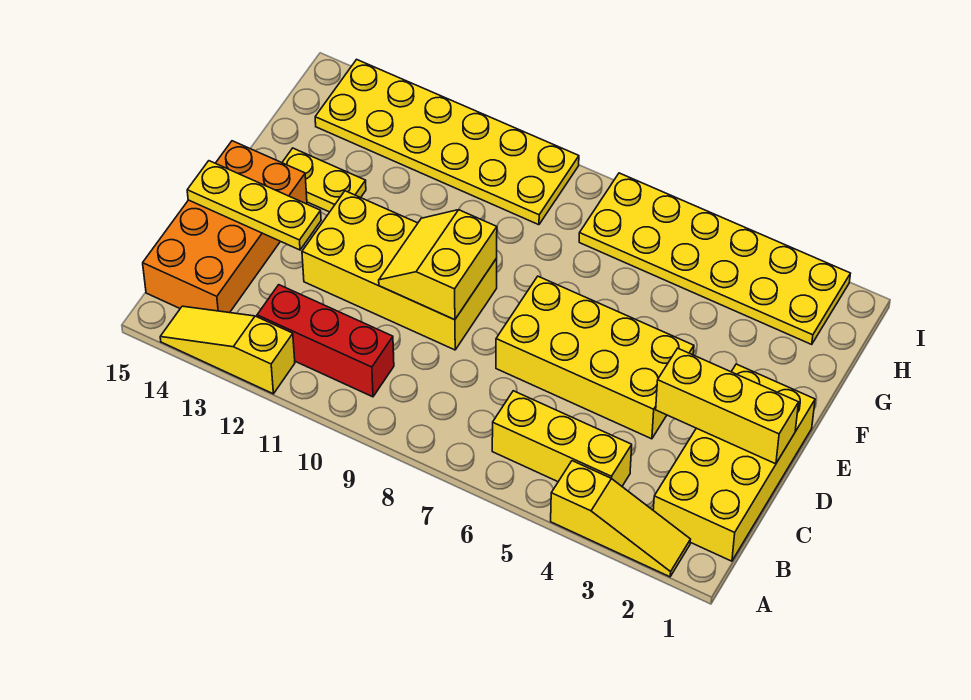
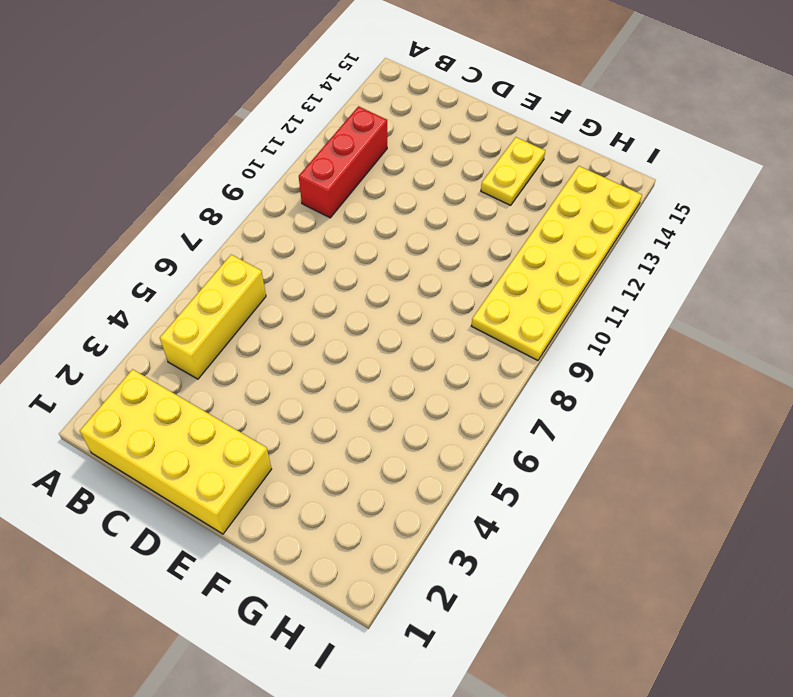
none -> yellow slope A2:A4 level 1 top 4
none -> yellow slope A12:A14 level 1 top 12
none -> orange brick B14:E15 level 1

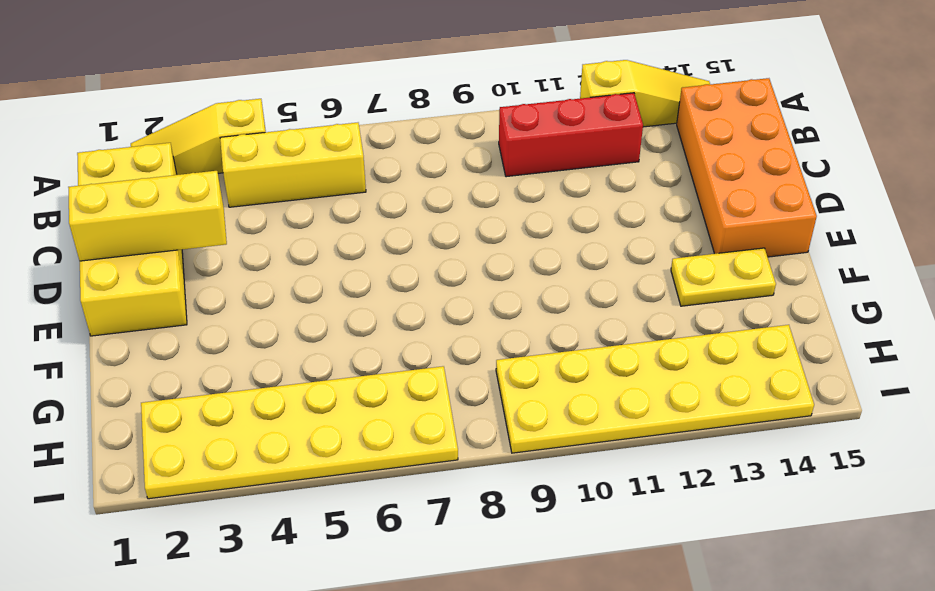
none -> yellow brick D4:E7 level 1
none -> yellow brick D9:E12 level 1
none -> yellow slope D9:E10 level 2 top 9

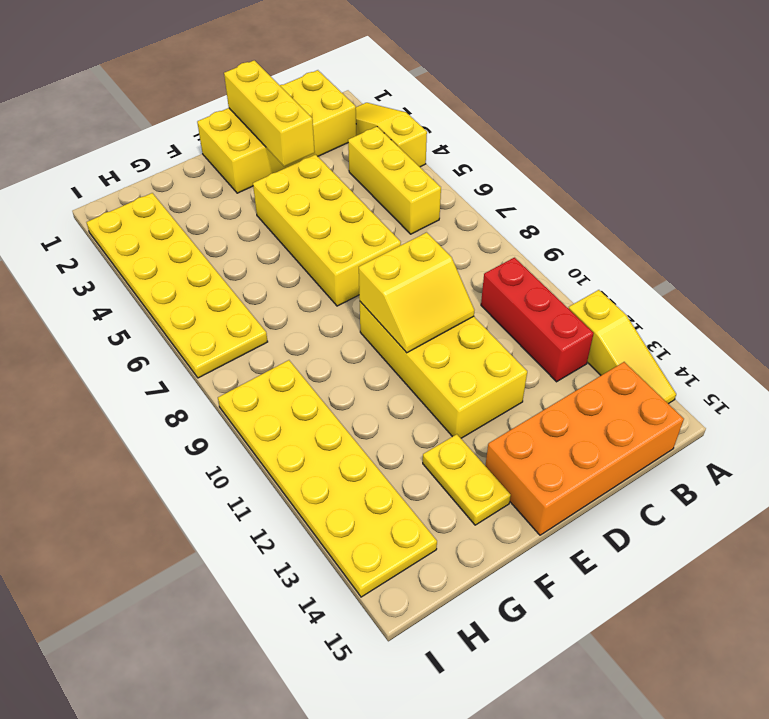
none -> yellow plate D13:D15 level 2

